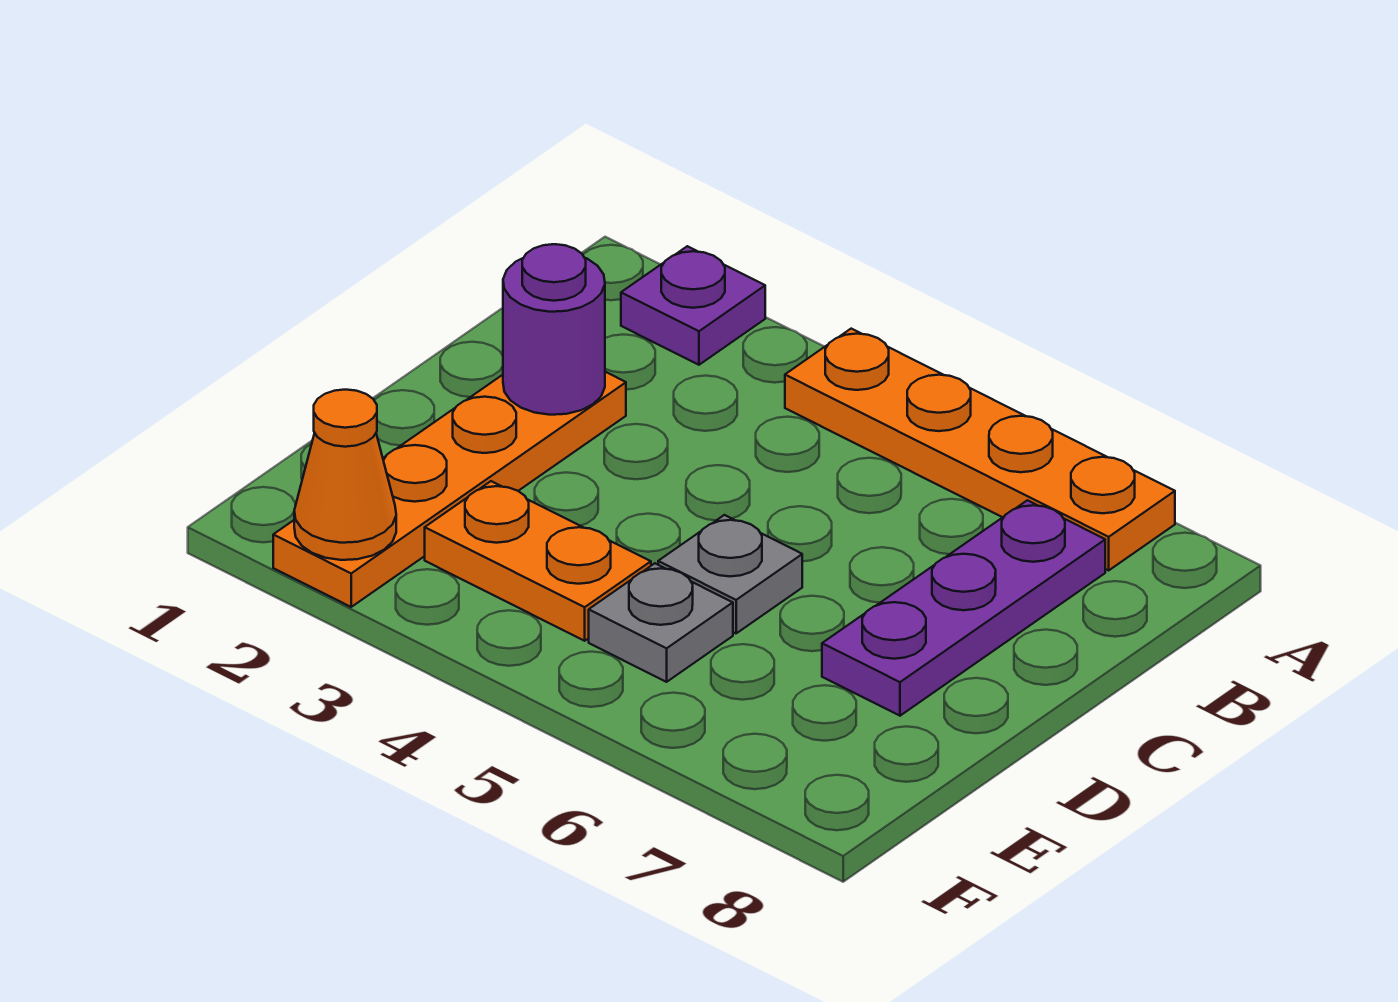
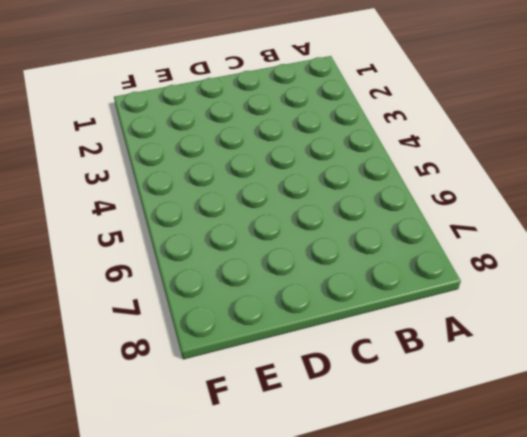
none -> purple plate A2 level 1
none -> orange plate A4:A7 level 1

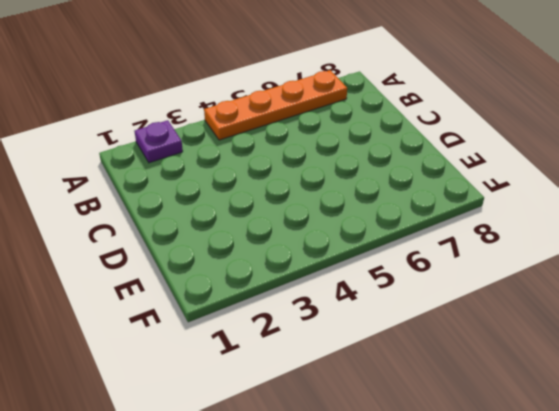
none -> purple plate B7:D7 level 1
none -> orange plate C2:F2 level 1

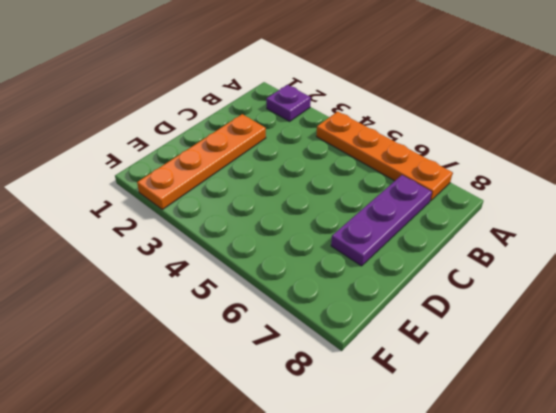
none -> grey plate D5 level 1
none -> orange plate E3:E4 level 1

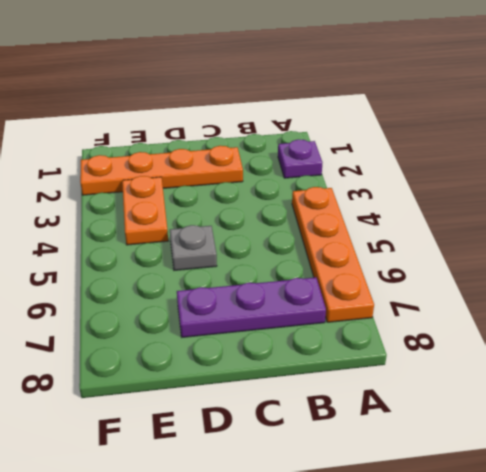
none -> grey plate E5 level 1
none -> purple round brick C2 level 2

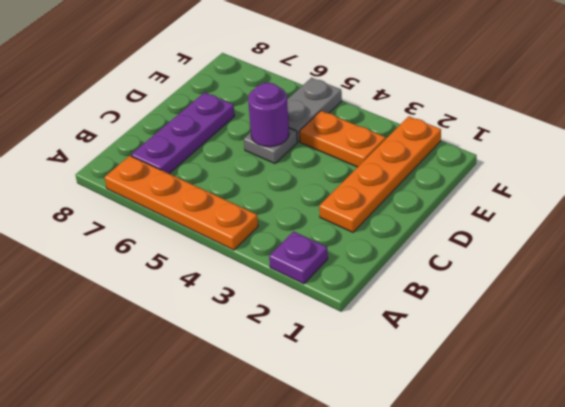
purple round brick D5 level 2 -> purple round brick C2 level 2
grey plate E5:F5 level 1 -> grey plate E5 level 1
none -> orange cone F2 level 2

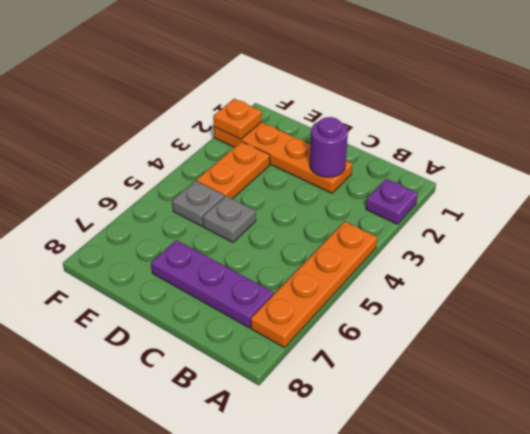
orange plate F2 level 2 -> orange cone F2 level 2

